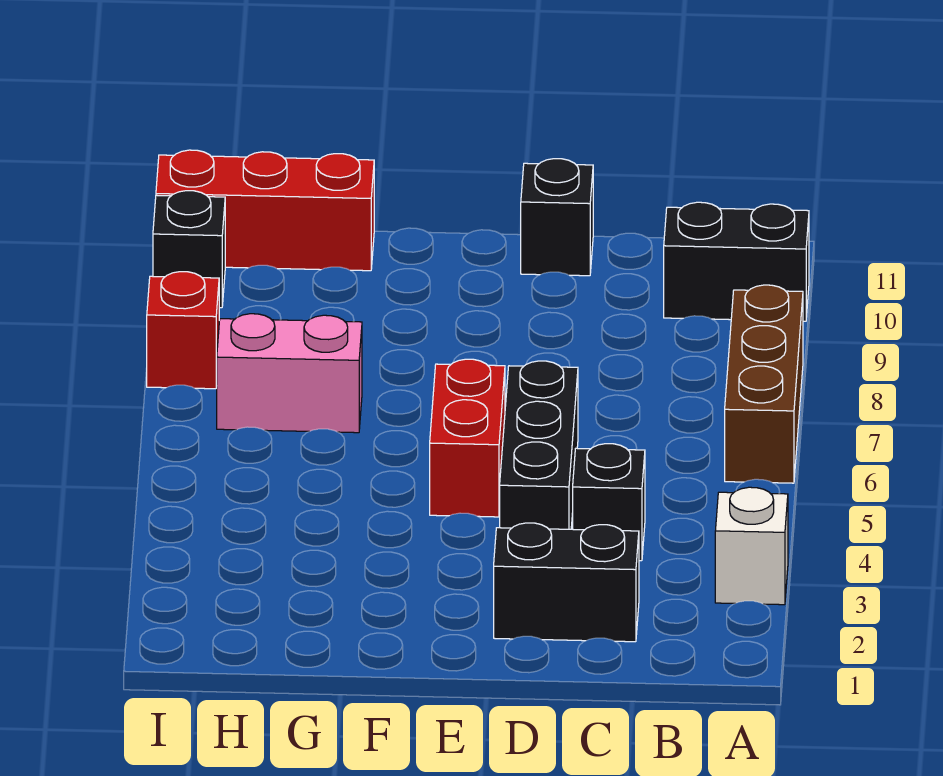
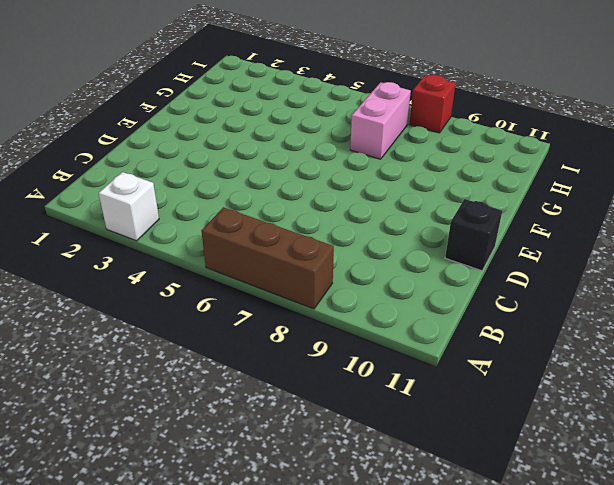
none -> black brick A10:B10 level 1
none -> black brick C2:D2 level 1
none -> black brick C4 level 1

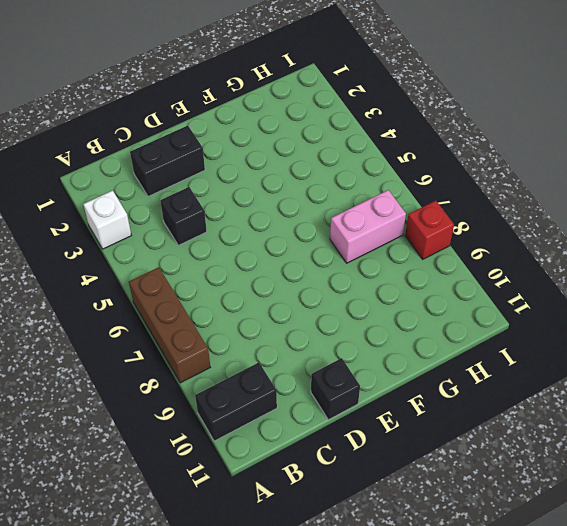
none -> black brick D4:D6 level 1
none -> red brick E5:E6 level 1
none -> red brick G11:I11 level 1

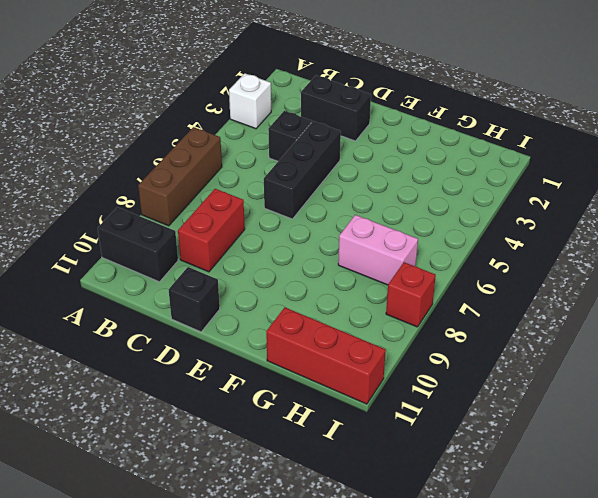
red brick C8:C9 level 1 -> red brick E5:E6 level 1
none -> black brick I10 level 1

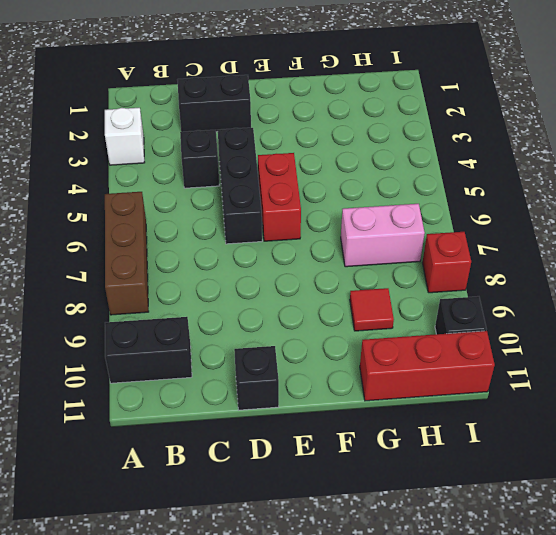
red tile G9 level 1 -> none

